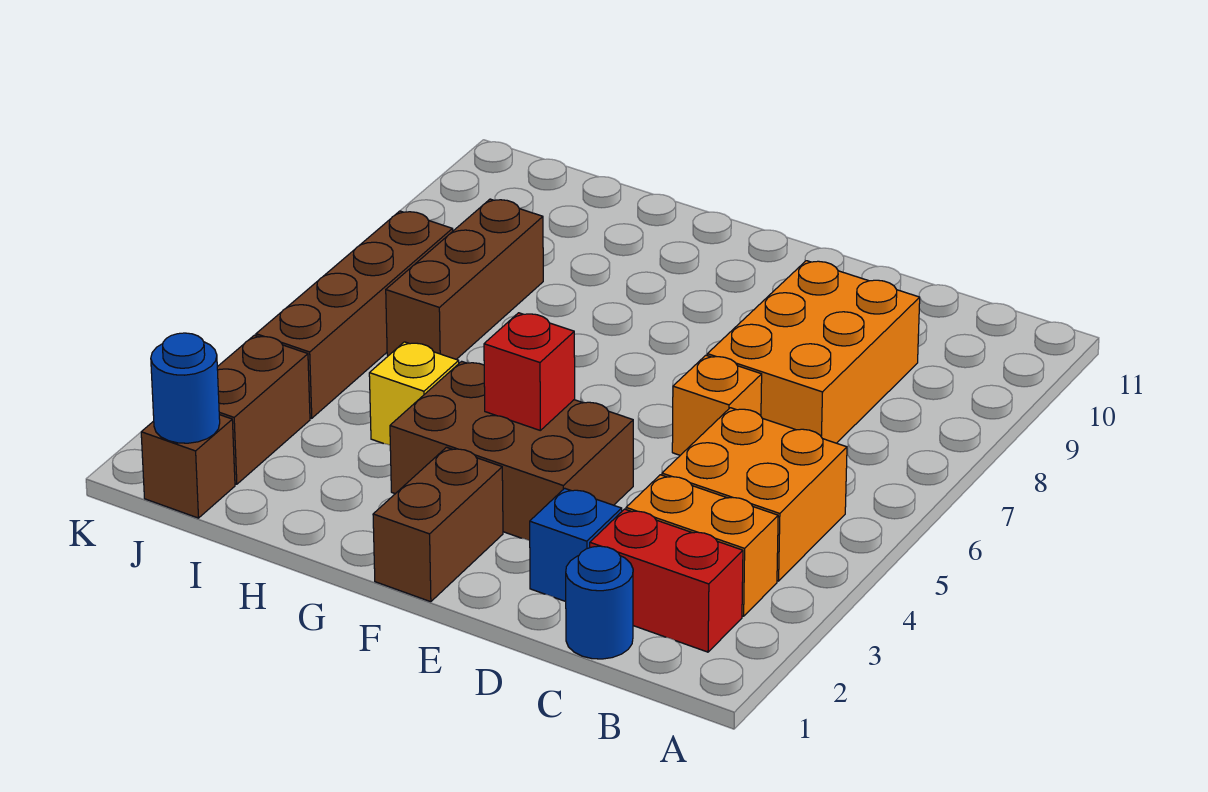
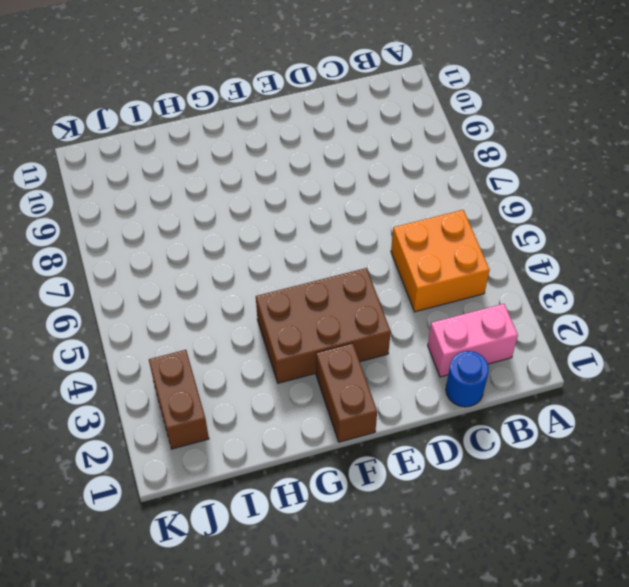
pink brick B2:C2 level 1 -> red brick B2:C2 level 1
none -> orange brick B3:C3 level 1
none -> orange brick C7:D9 level 1
none -> blue brick D2 level 1

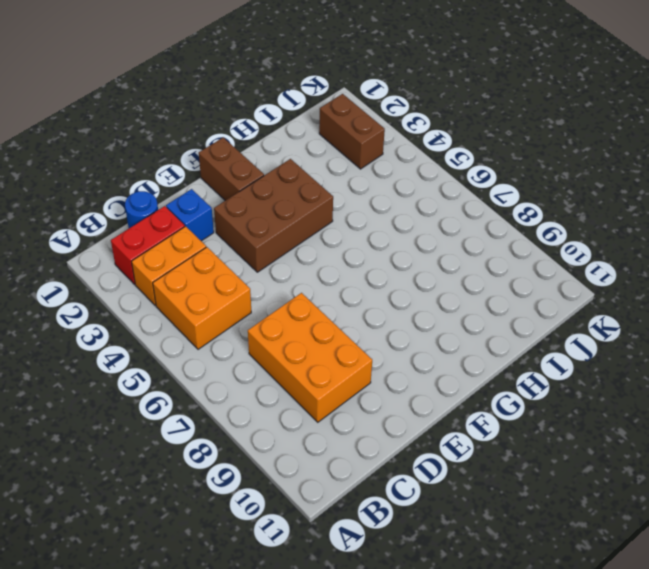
none -> orange brick D6 level 1
none -> yellow brick H4 level 1
none -> brown brick I6:I8 level 1

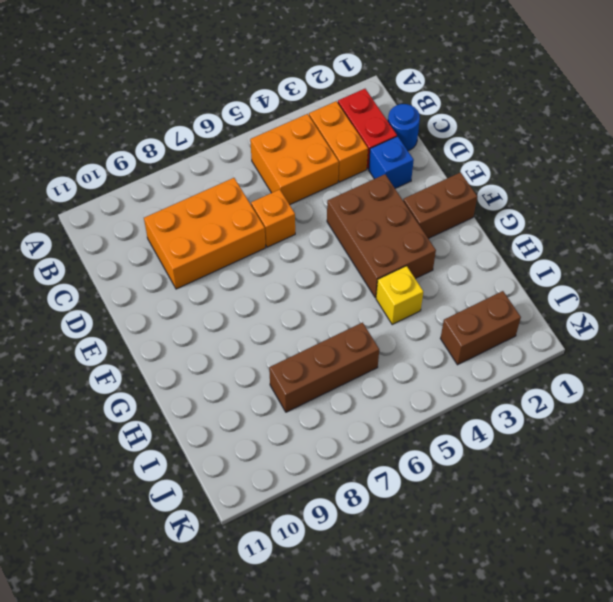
none -> brown brick J1 level 1
none -> brown brick J4:J7 level 1
none -> red brick F4 level 2

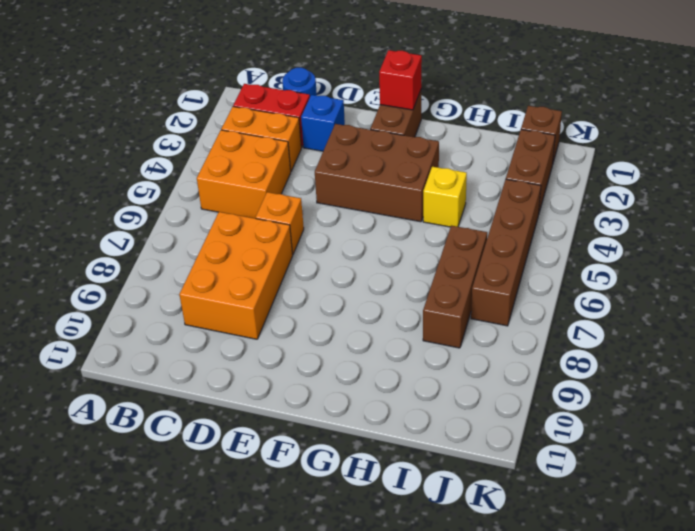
red brick F1 level 2 -> red brick F4 level 2
none -> blue round brick J1 level 2

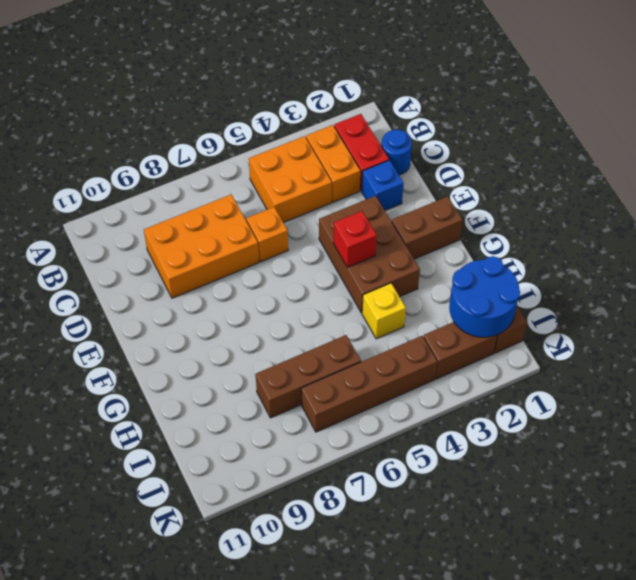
blue round brick I1:J2 level 2 -> blue round brick J1 level 2

